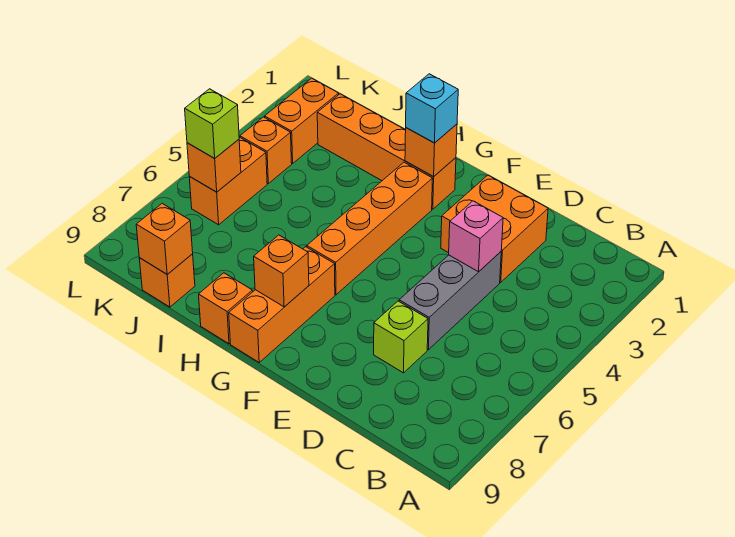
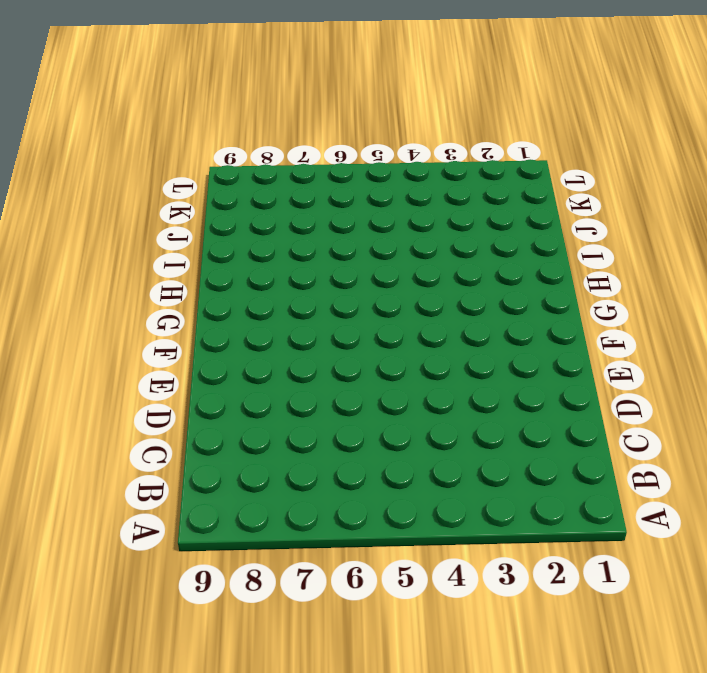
none -> orange brick D2:E3 level 1
none -> grey brick D4:D6 level 1
none -> lime brick D7 level 1

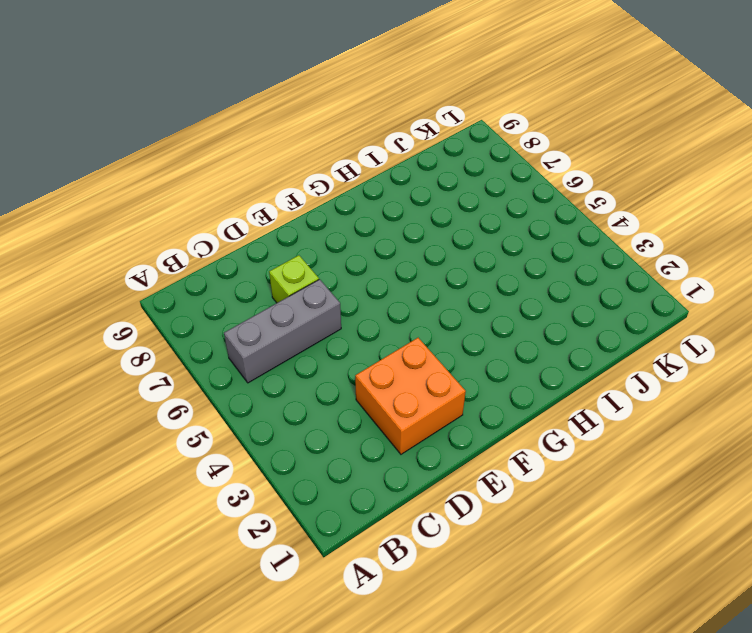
grey brick B6:D6 level 1 -> grey brick D4:D6 level 1
none -> orange brick G2:J2 level 1
none -> orange brick G3:G6 level 1
none -> orange brick G7:G9 level 1

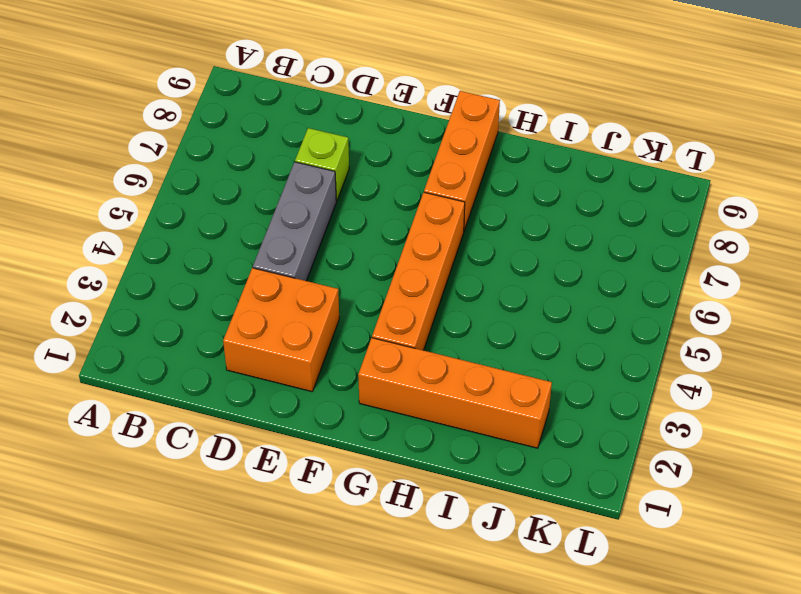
none -> orange brick H9 level 1
none -> orange brick J9 level 1
none -> orange brick K2:K3 level 1

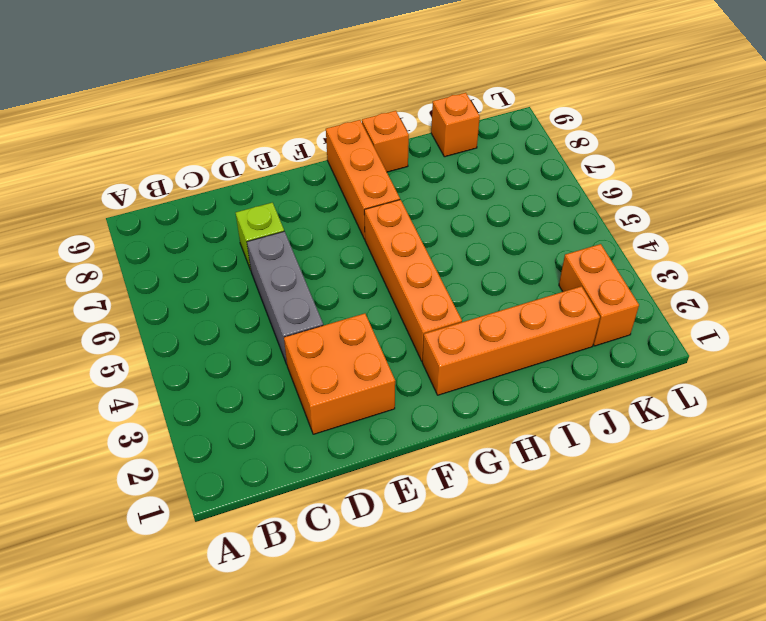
none -> orange brick K4 level 1
none -> orange brick K5:K6 level 1
none -> pink brick D4 level 2

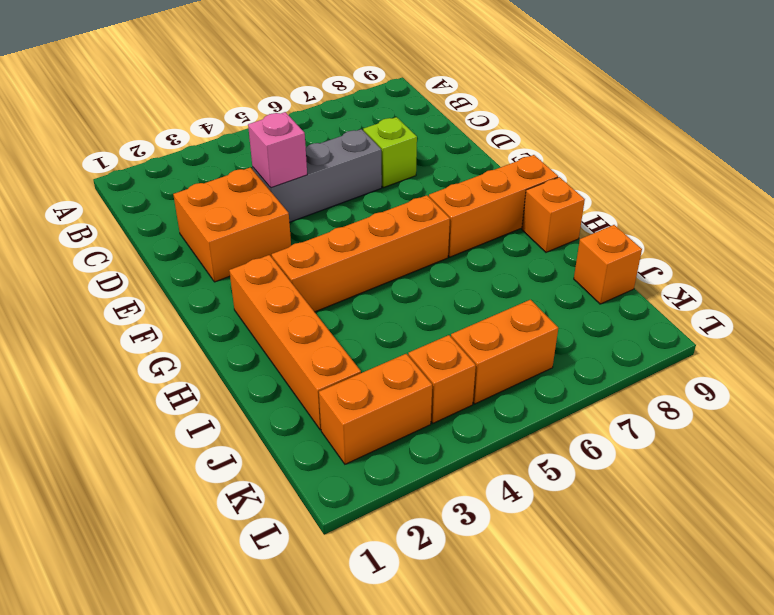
none -> orange brick G2 level 2
none -> orange brick G8 level 2
none -> orange brick J9 level 2

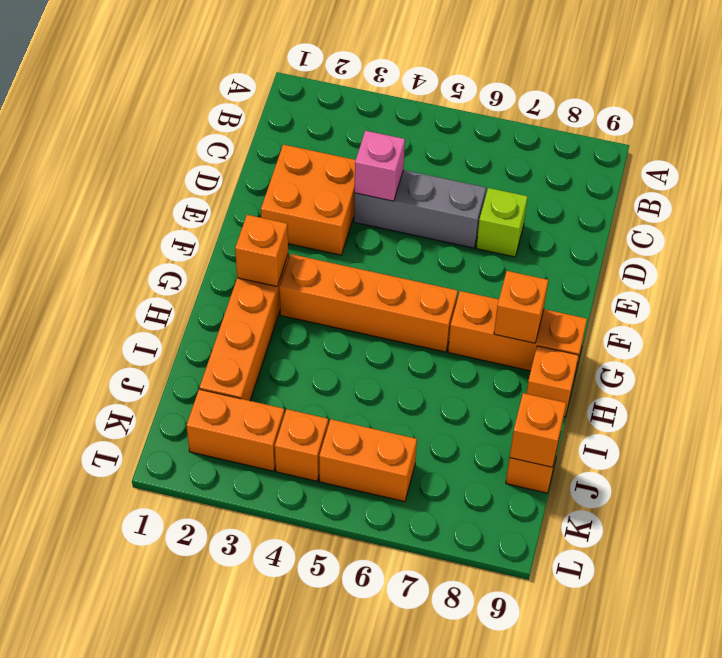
none -> orange brick K6 level 2
none -> cyan brick G2 level 3
none -> lime brick K6 level 3

